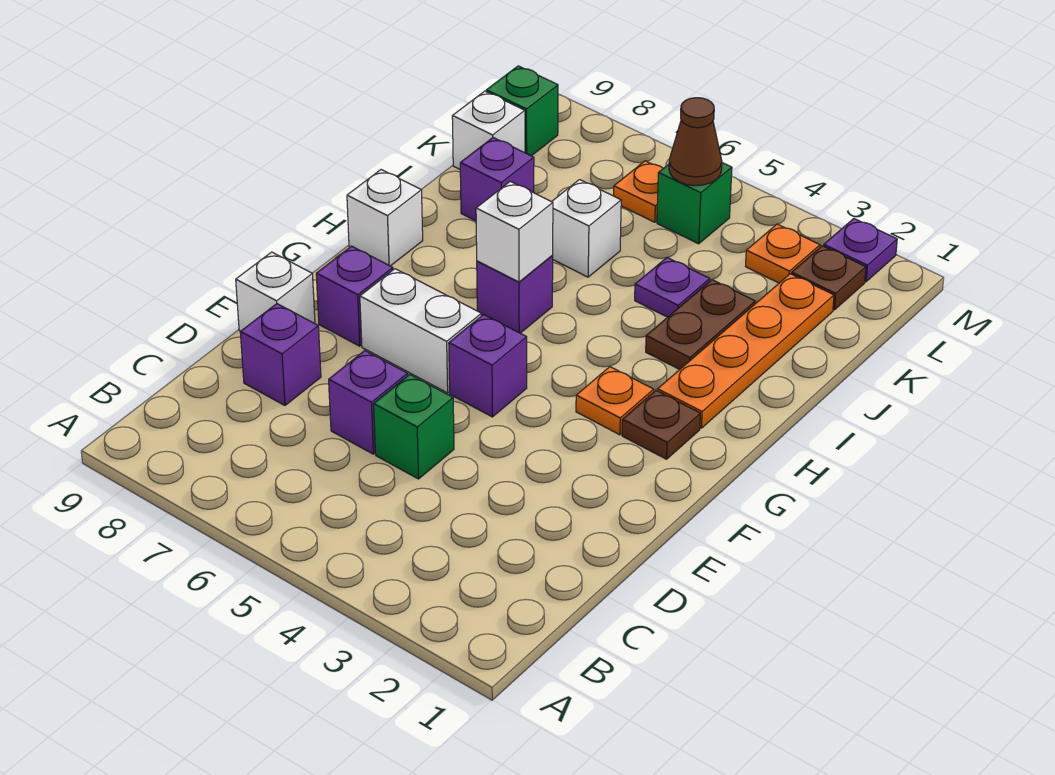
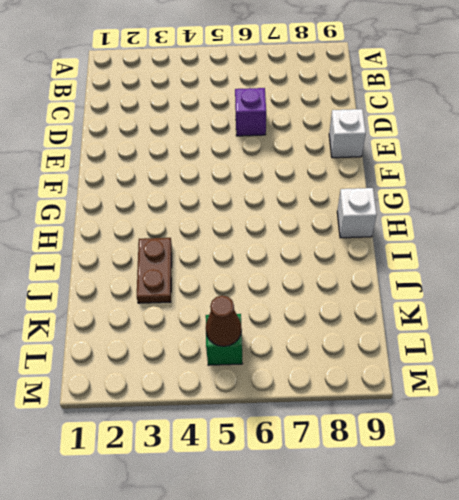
none -> green brick D5 level 1
none -> purple brick D8 level 1
none -> purple brick F5 level 1

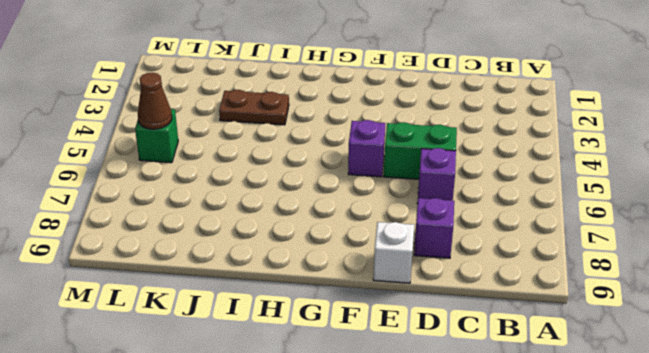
green brick D5:E5 level 1 -> green brick D5 level 1
none -> white brick F6:F7 level 1
none -> purple brick F8 level 1
none -> brown plate G2 level 1

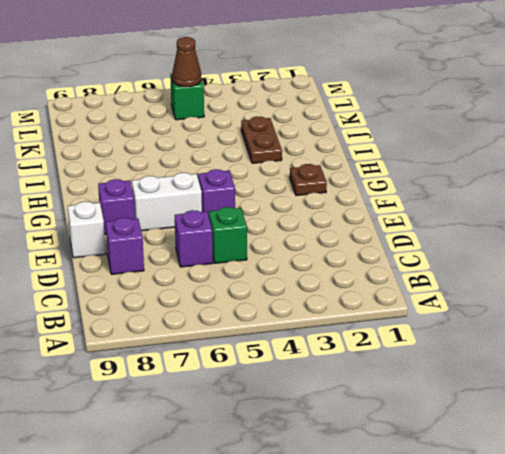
none -> orange plate G3 level 1
none -> orange plate H2:K2 level 1
none -> purple brick H6 level 1

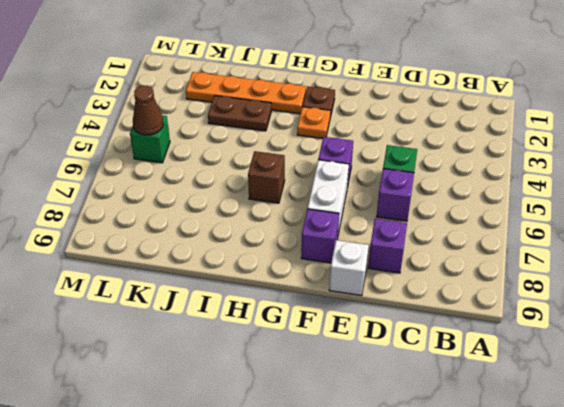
brown brick H6 level 1 -> purple brick H6 level 1
none -> white brick H9 level 1
none -> purple plate J4 level 1
none -> white brick J6 level 1

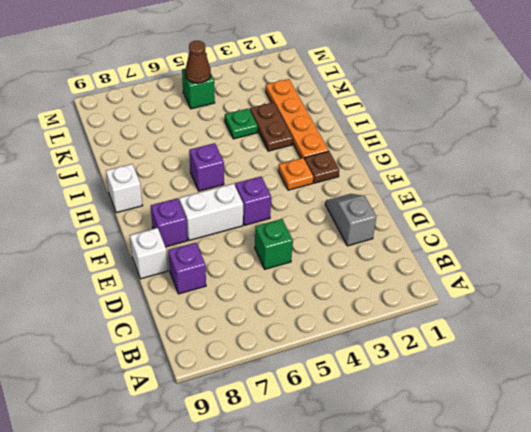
grey slope D2:E2 level 1 top D -> none
green plate J4 level 1 -> purple plate J4 level 1
none -> purple brick D6 level 1
none -> white brick J6 level 1
none -> purple brick J8 level 1

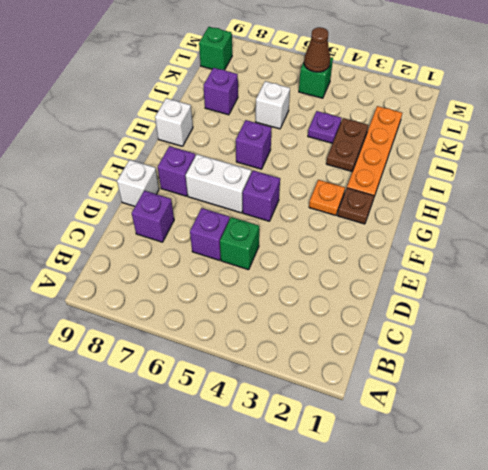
none -> white brick K9 level 1
none -> brown plate L2 level 1
none -> orange plate L3 level 1

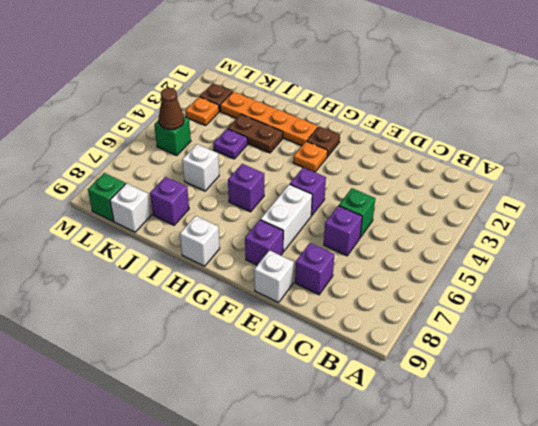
none -> orange plate L6 level 1
none -> purple plate M2 level 1
none -> white brick H6 level 2

